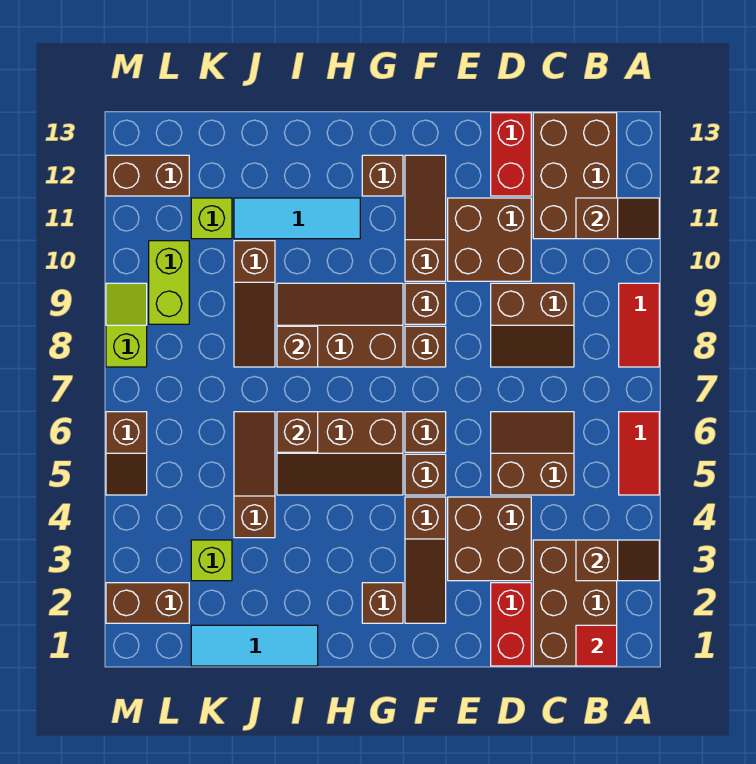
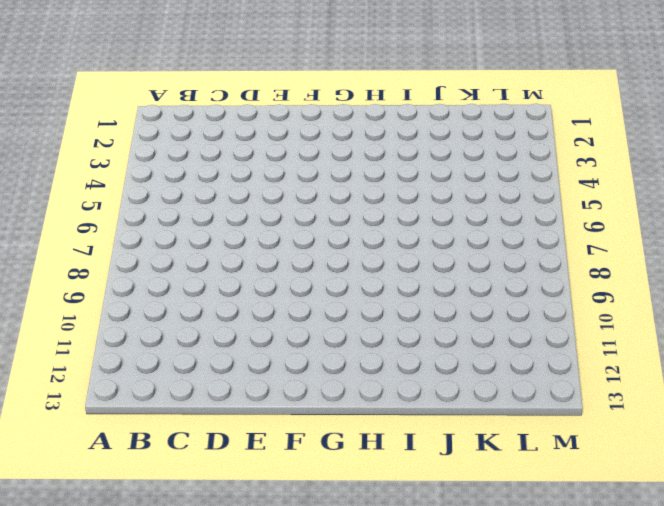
none -> red tile A5:A6 level 1
none -> red tile A8:A9 level 1
none -> brown brick B1:C3 level 1
none -> brown brick B11:C13 level 1

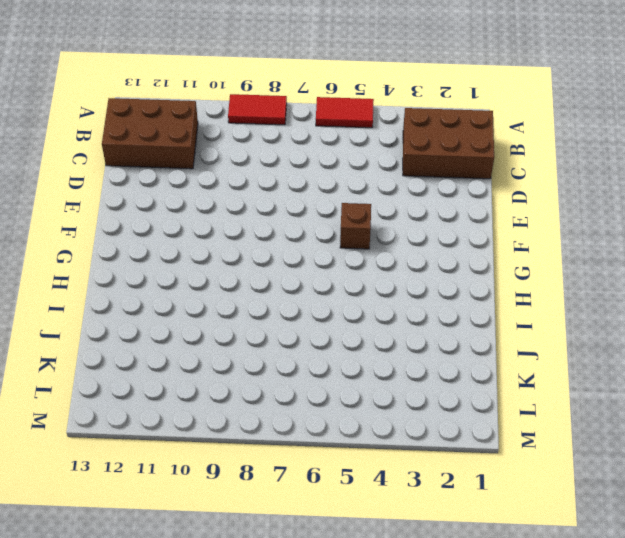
none -> brown slope C5:D6 level 1 top 5
none -> brown slope C8:D9 level 1 top 9
none -> red brick D1:D2 level 1
none -> brown brick D3:E4 level 1

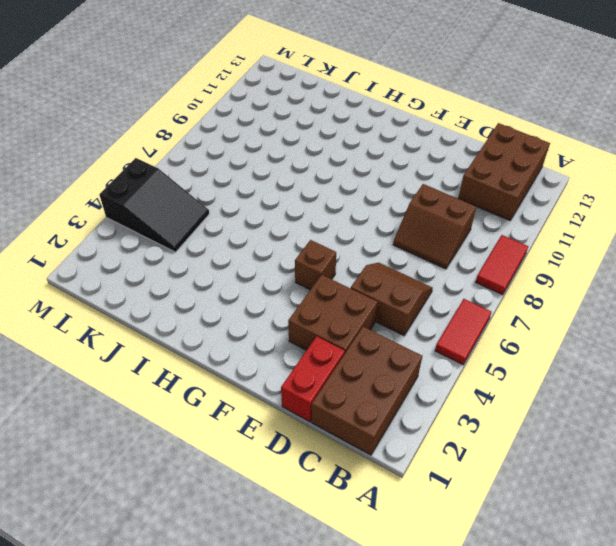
black slope K4:M5 level 1 top M -> brown slope M5:M6 level 1 top 6
none -> brown brick D10:E11 level 1
none -> red brick D12:D13 level 1
none -> brown slope F2:F4 level 1 top 4
none -> brown brick F6 level 1

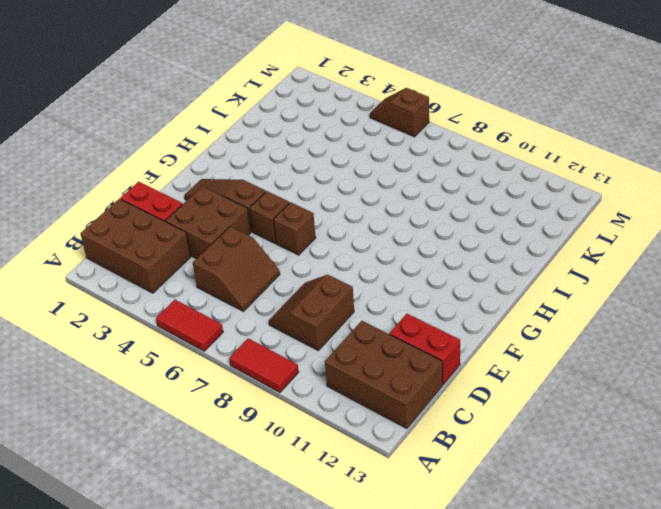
none -> brown brick D10:E11 level 1
none -> brown brick F8 level 1
none -> brown brick F9 level 1
none -> brown slope F10:F12 level 1 top 10

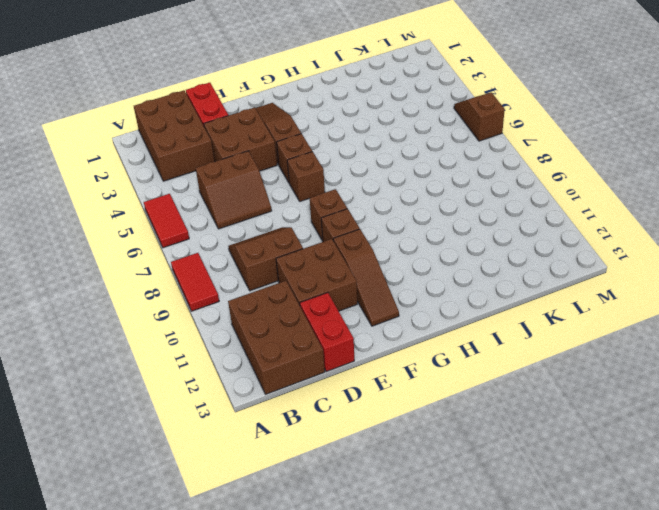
none -> brown brick G2 level 1
none -> brown slope G5:I6 level 1 top 6
none -> brown slope G8:I9 level 1 top 8
none -> brown brick G12 level 1

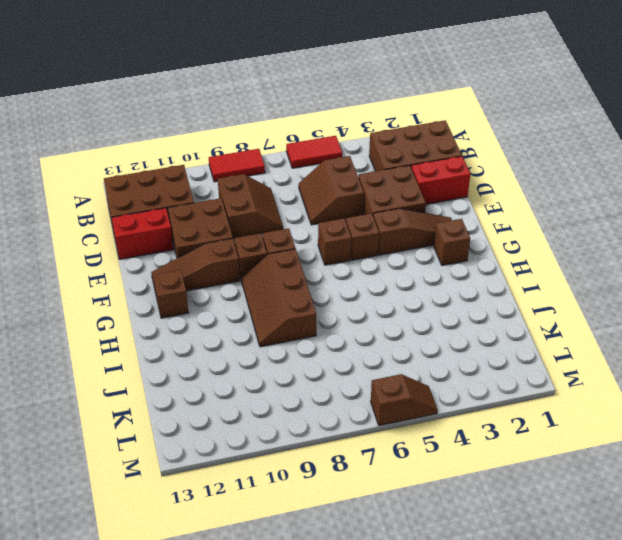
none -> brown slope G5:I6 level 1 top 6
none -> cyan tile H11:J11 level 1
none -> cyan tile I1:K1 level 1
none -> brown slope J4:J6 level 1 top 4

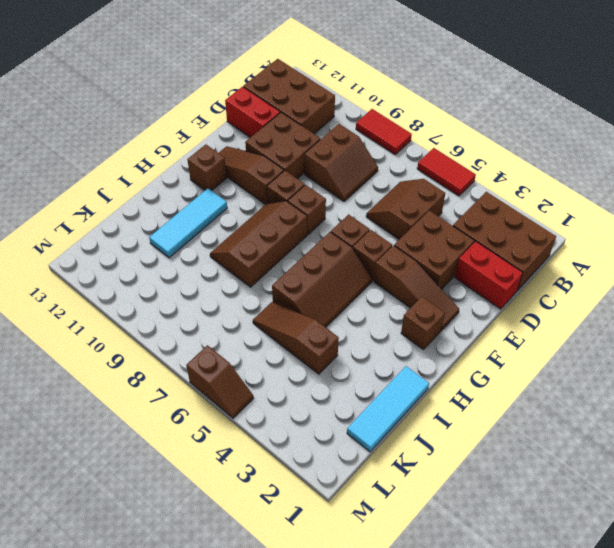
none -> brown slope J8:J10 level 1 top 10
none -> lime brick K3 level 1
none -> lime brick K11 level 1
none -> brown brick L2:M2 level 1

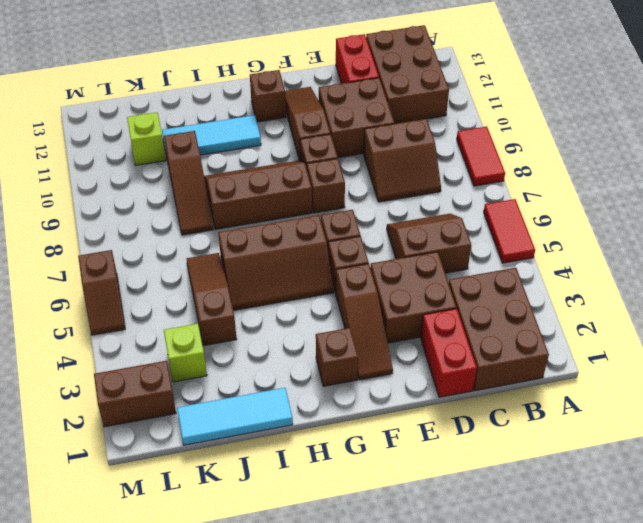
none -> lime brick L9:L10 level 1
none -> brown brick L12:M12 level 1
none -> lime slope M8:M9 level 1 top 8
none -> brown slope A3:B3 level 2 top B

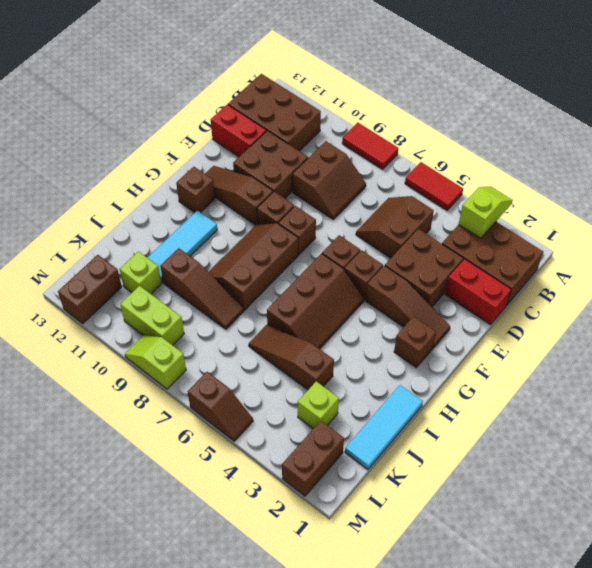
lime slope A3:B3 level 2 top B -> brown slope A3:B3 level 2 top B
none -> brown slope A11:B11 level 2 top B
none -> red tile B1 level 2
none -> brown brick I6 level 2
none -> brown brick I8 level 2

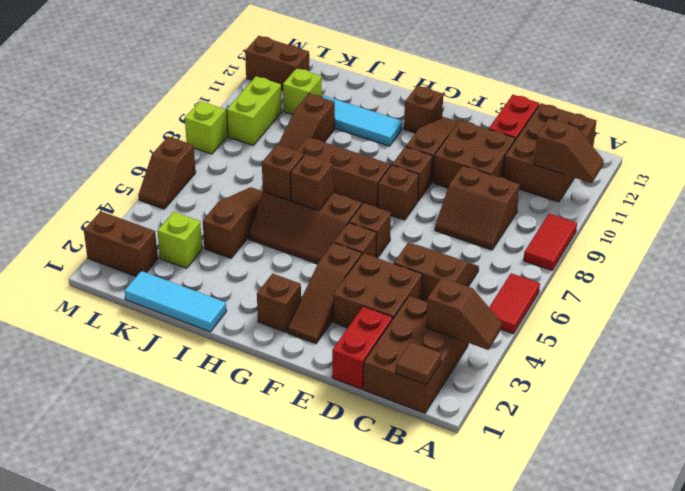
brown tile B1 level 2 -> red tile B1 level 2
brown brick H6 level 2 -> brown brick I8 level 2

